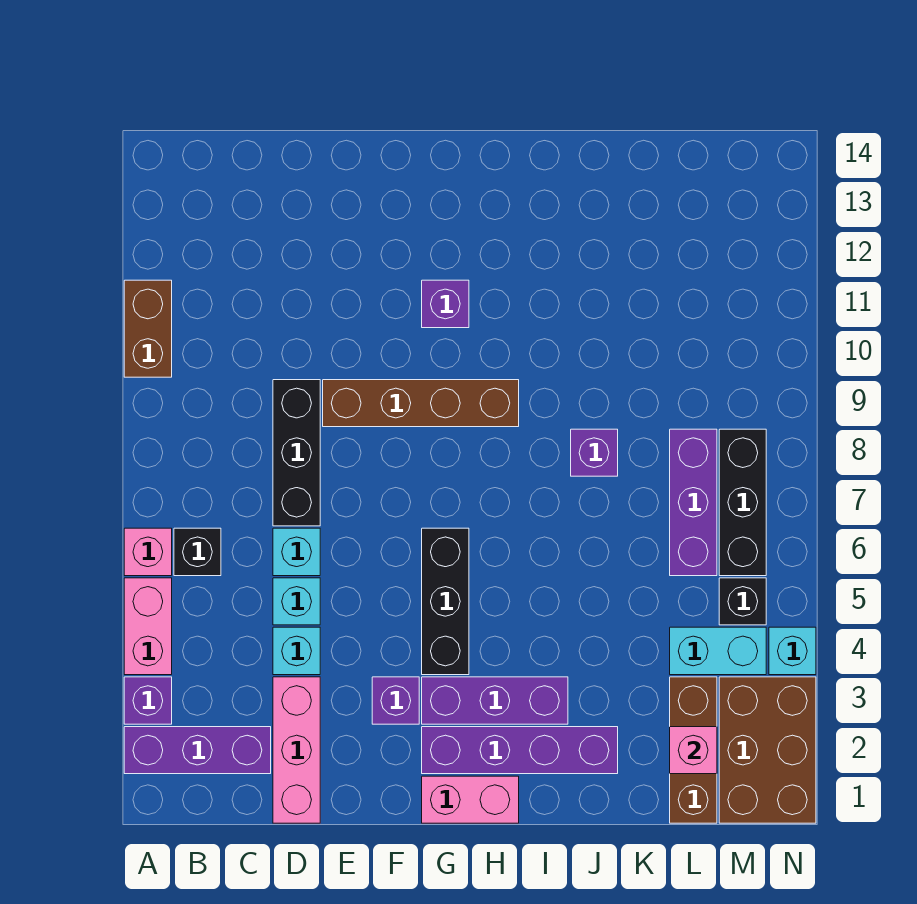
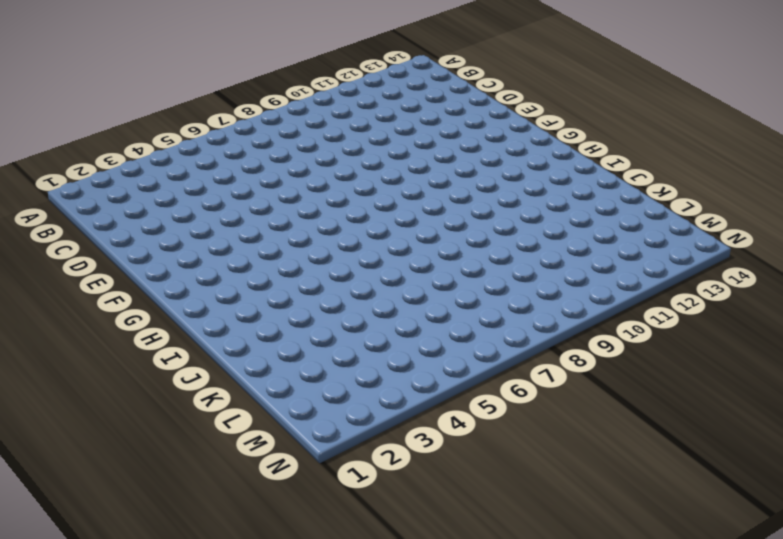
none -> purple brick A2:C2 level 1
none -> purple brick A3 level 1
none -> pink brick A4:A5 level 1

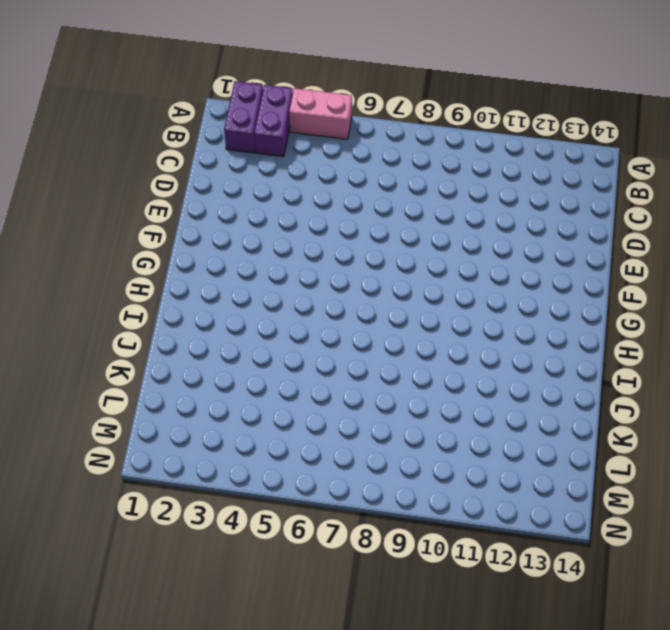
purple brick A2:B2 level 1 -> purple brick A2:C2 level 1
purple brick A3:B3 level 1 -> purple brick A3 level 1
none -> pink brick A6 level 1
none -> brown brick A10:A11 level 1
none -> black brick B6 level 1

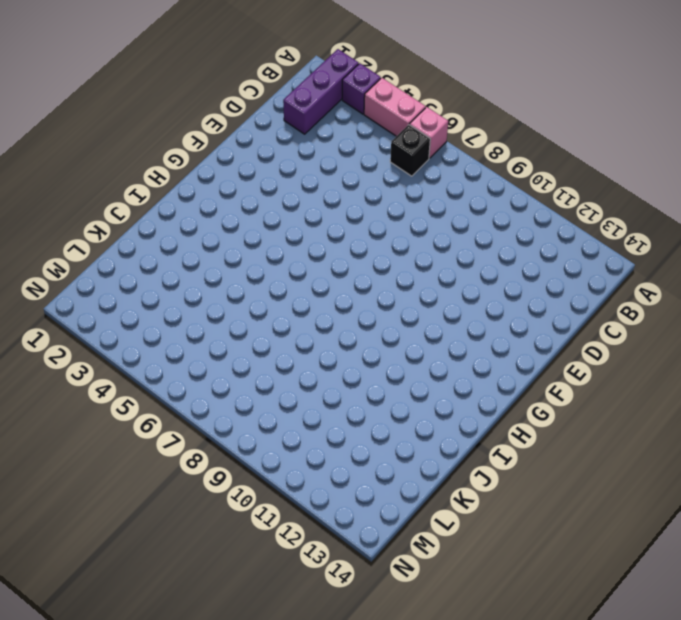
none -> brown brick A10:A11 level 1
none -> pink brick D1:D3 level 1
none -> cyan brick D4 level 1

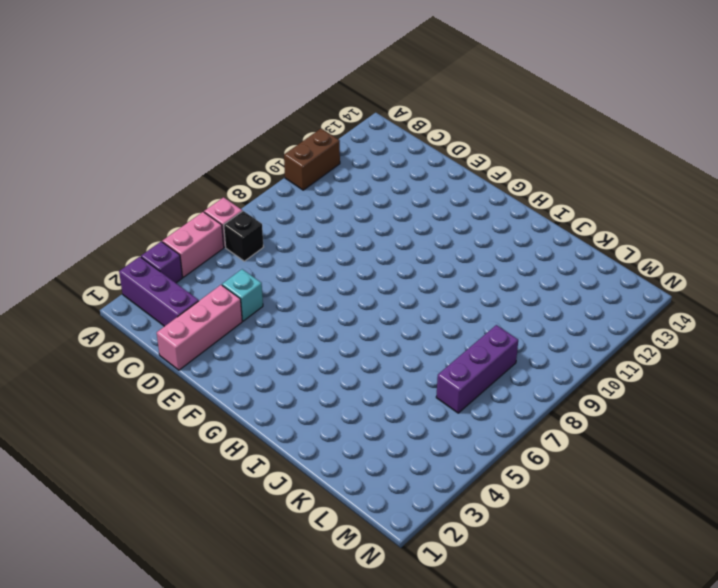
none -> cyan brick D5 level 1
none -> cyan brick D6 level 1
none -> black brick D7:D9 level 1

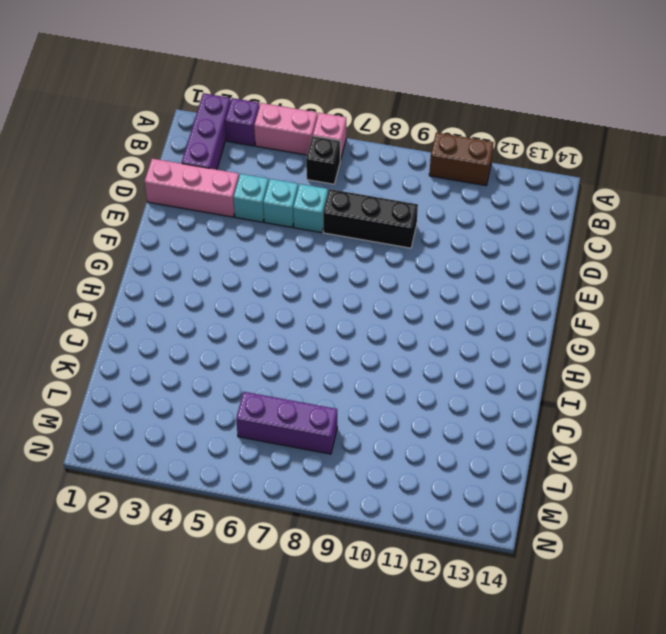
none -> brown brick E9:H9 level 1
none -> purple brick F3 level 1
none -> pink brick G1:H1 level 1

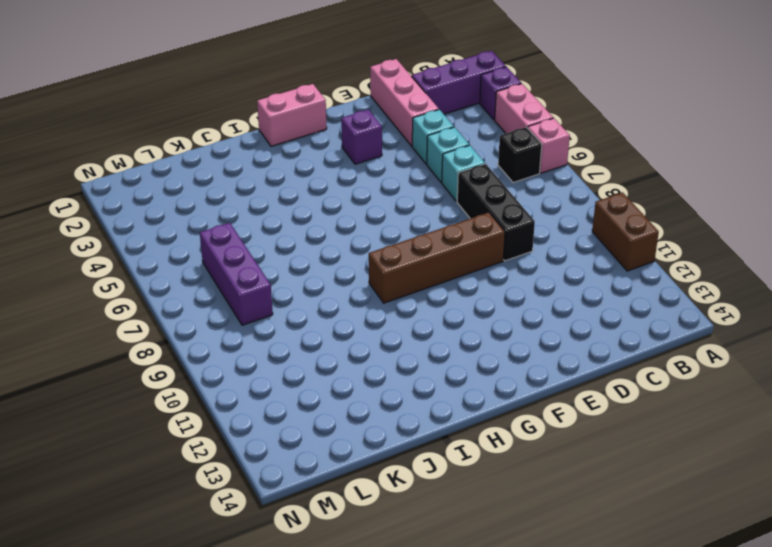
none -> purple brick G2:J2 level 1
none -> purple brick G3:I3 level 1
none -> black brick G4:G6 level 1

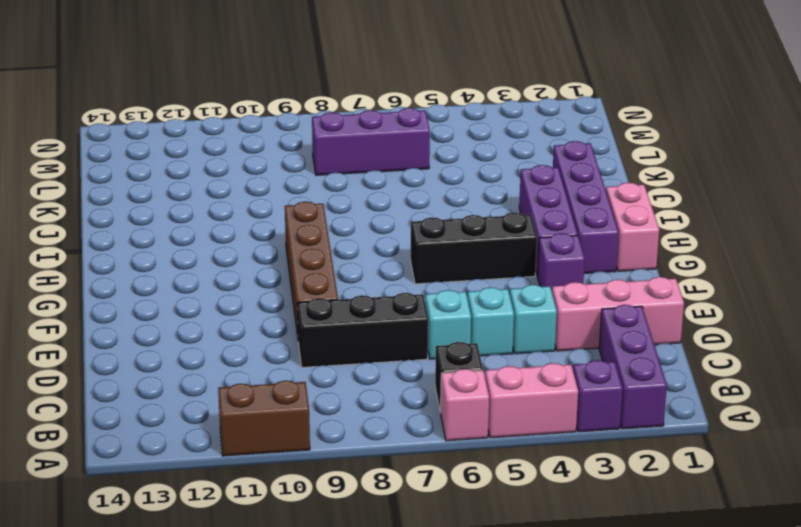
none -> purple brick G11 level 1
none -> purple brick J8 level 1
none -> brown brick L1:L3 level 1

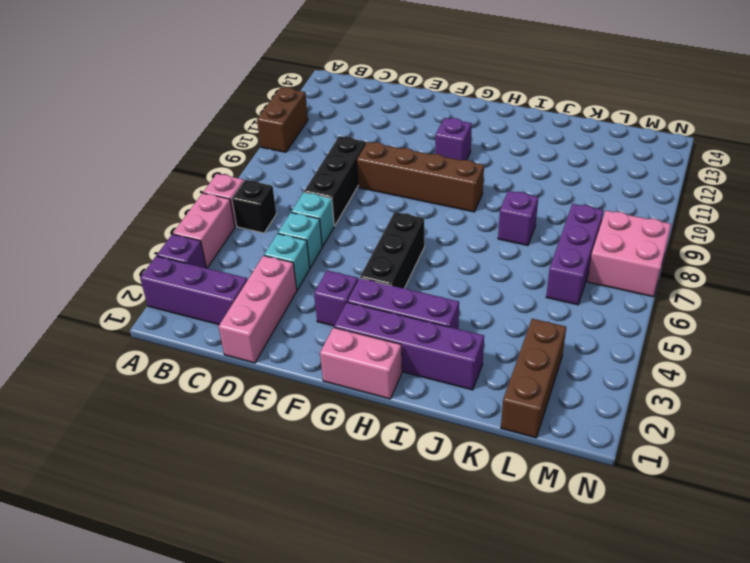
pink brick M7:N8 level 1 -> black brick M6:M8 level 1
none -> cyan brick L4:M4 level 1
none -> brown brick M1:N3 level 1
none -> black brick M5 level 1

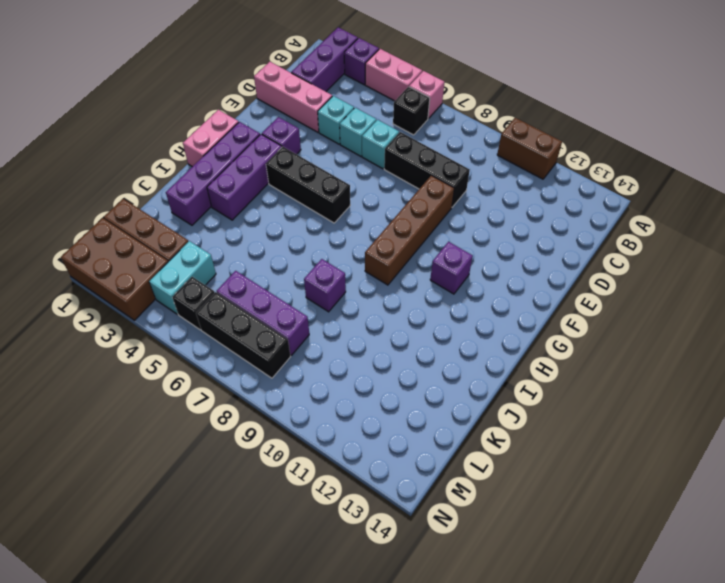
none -> cyan brick N4 level 1
none -> pink brick L2 level 2

